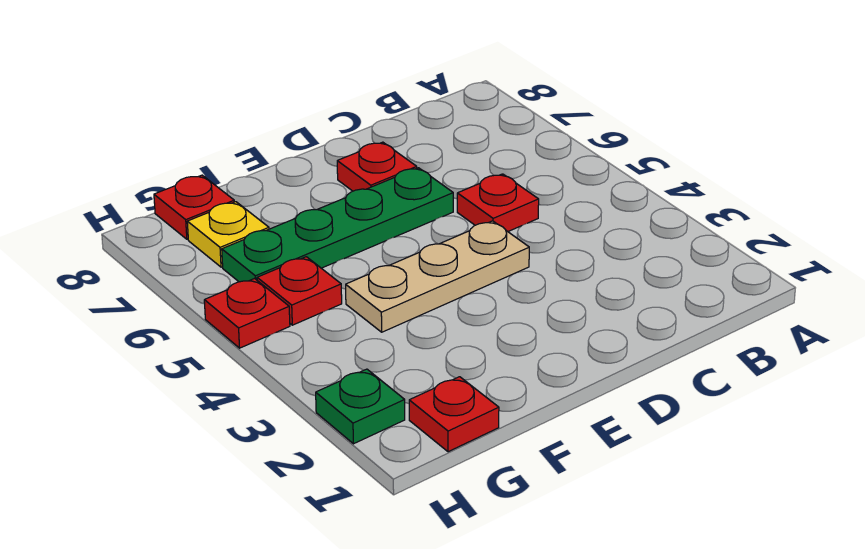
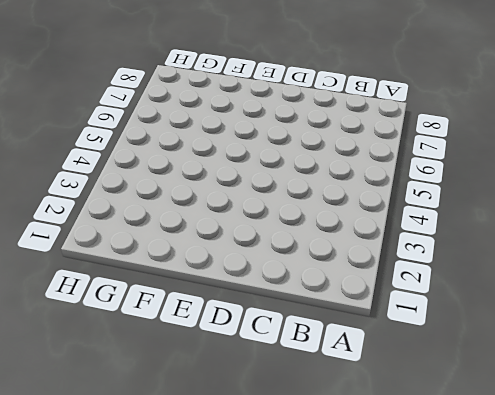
none -> red plate C5 level 1
none -> tan plate D4:F4 level 1

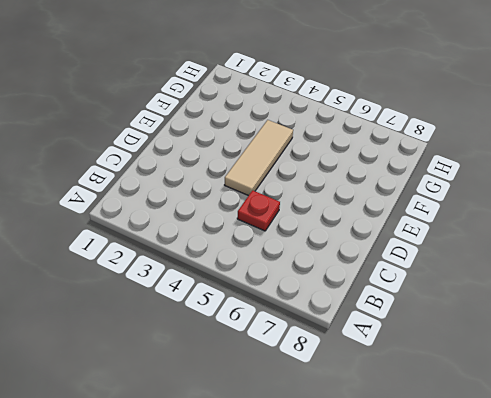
tan tile D4:F4 level 1 -> tan plate D4:F4 level 1
none -> green plate D6:G6 level 1
none -> red plate D7 level 1

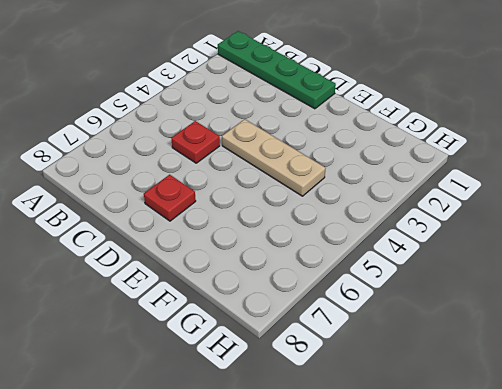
green plate A1:D1 level 1 -> green plate D6:G6 level 1
none -> red plate G1 level 1
none -> red plate G5 level 1

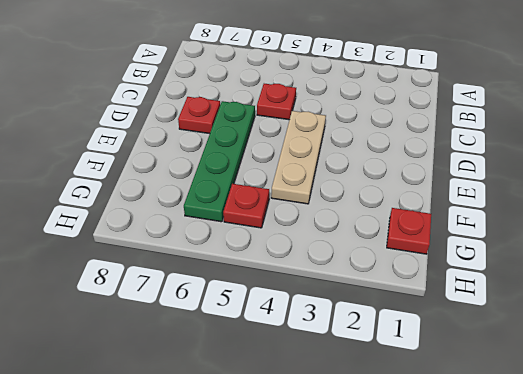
none -> yellow plate G7 level 1
none -> red plate G8 level 1

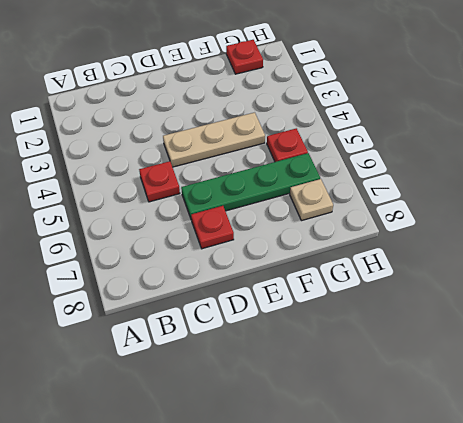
tan plate G7 level 1 -> yellow plate G7 level 1
none -> red plate G8 level 1
none -> green plate H2 level 1

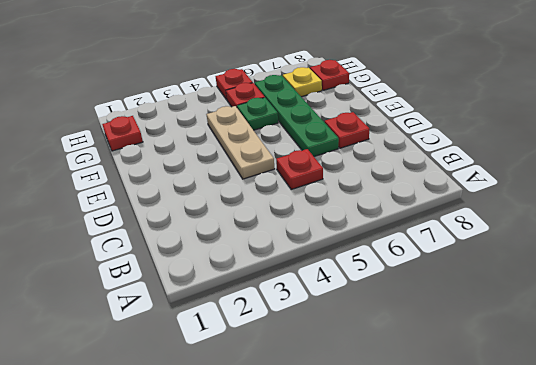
green plate F5 level 1 -> green plate H2 level 1

